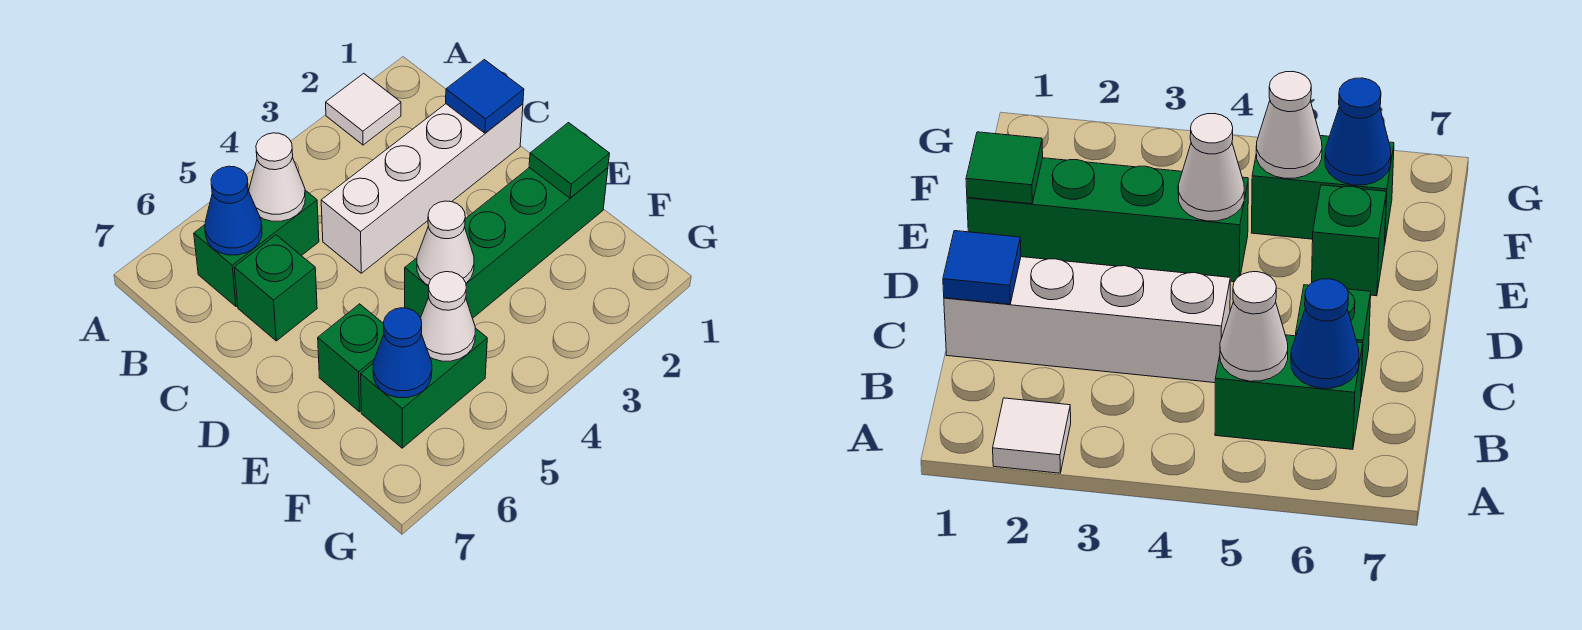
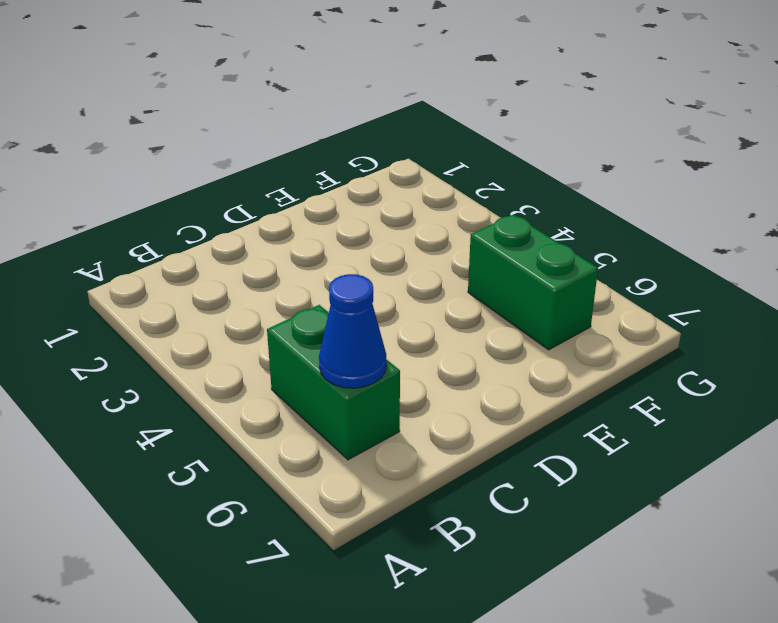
none -> white tile A2 level 1
none -> white brick C1:C4 level 1
none -> green brick C6 level 1

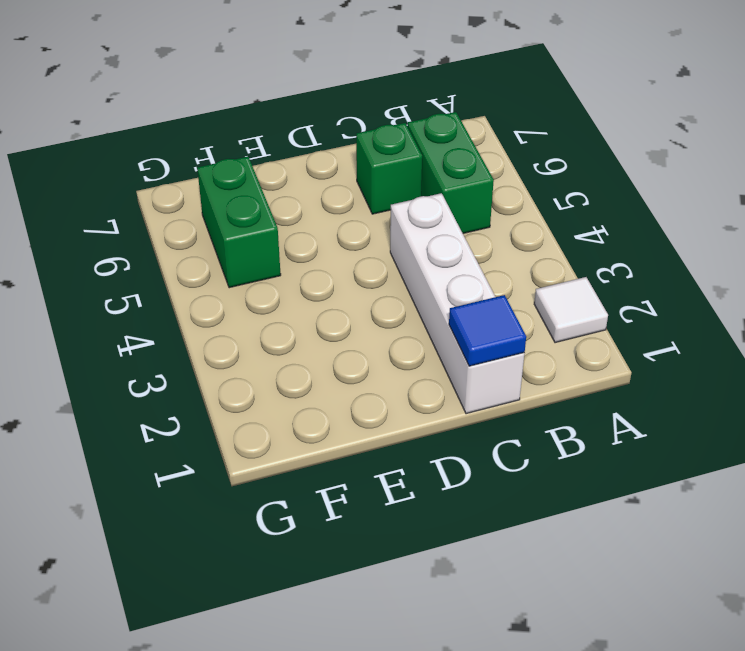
none -> green brick E1:E4 level 1
none -> green brick E6 level 1
none -> white cone B5 level 2

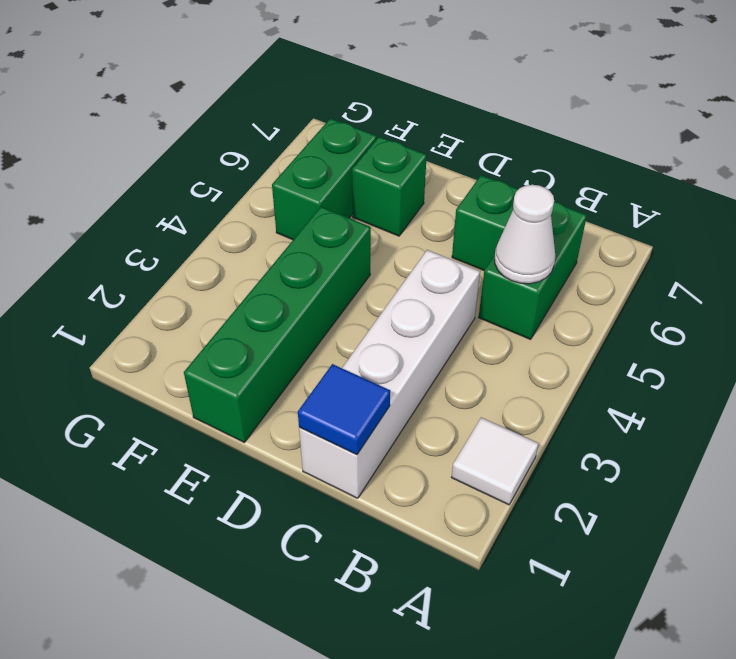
none -> blue cone B6 level 2
none -> green tile E1 level 2
none -> white cone E4 level 2

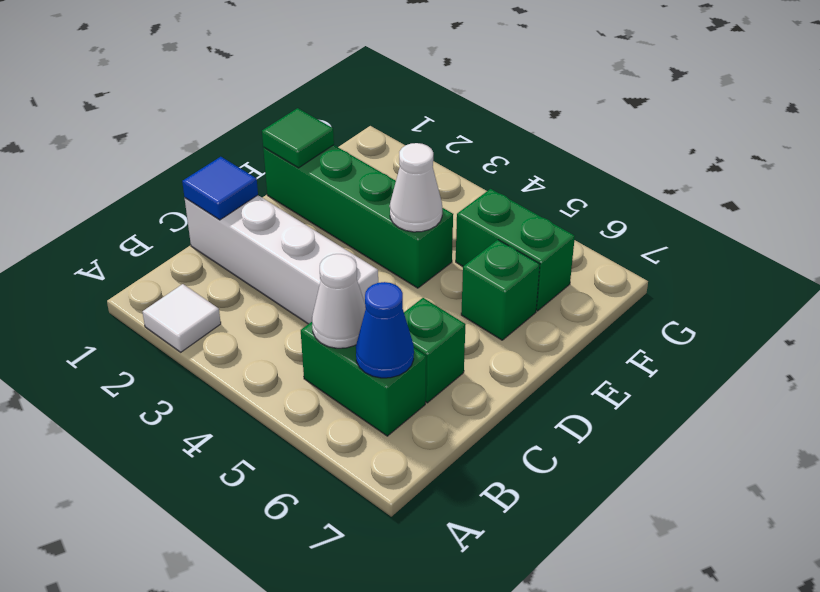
none -> white cone F5 level 2
none -> blue cone F6 level 2

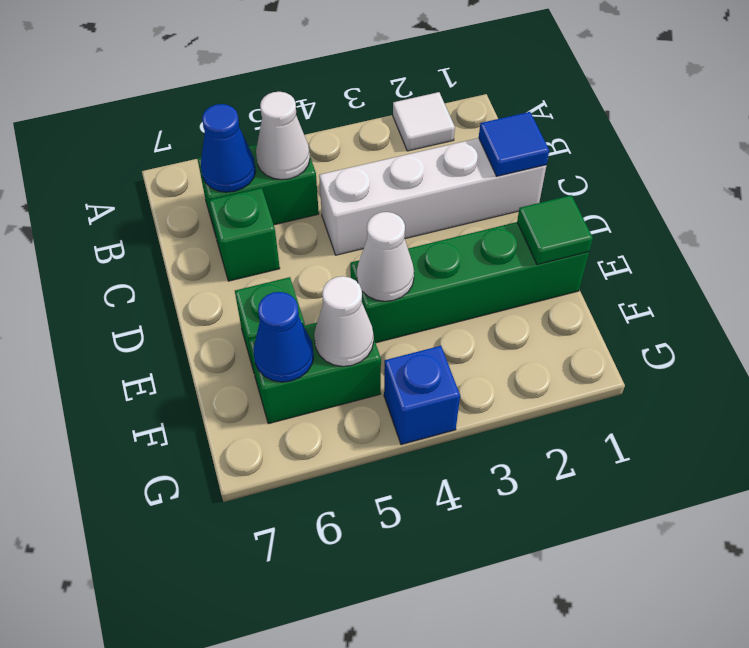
blue brick G4 level 1 -> none

